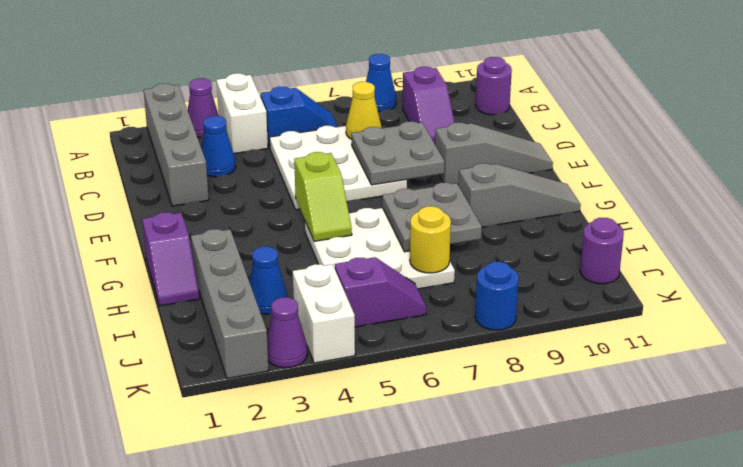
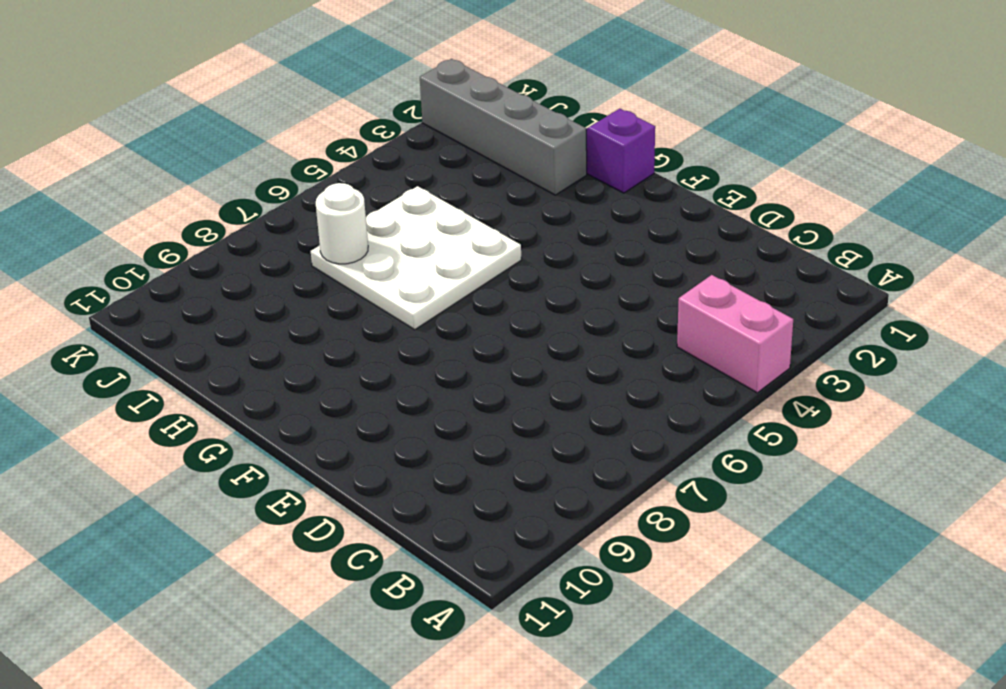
pink brick A4:B4 level 1 -> white brick A4:B4 level 1
white round brick I7 level 2 -> yellow round brick I7 level 2
none -> grey brick A2:D2 level 1
none -> purple cone A3 level 1
none -> blue cone A8 level 1

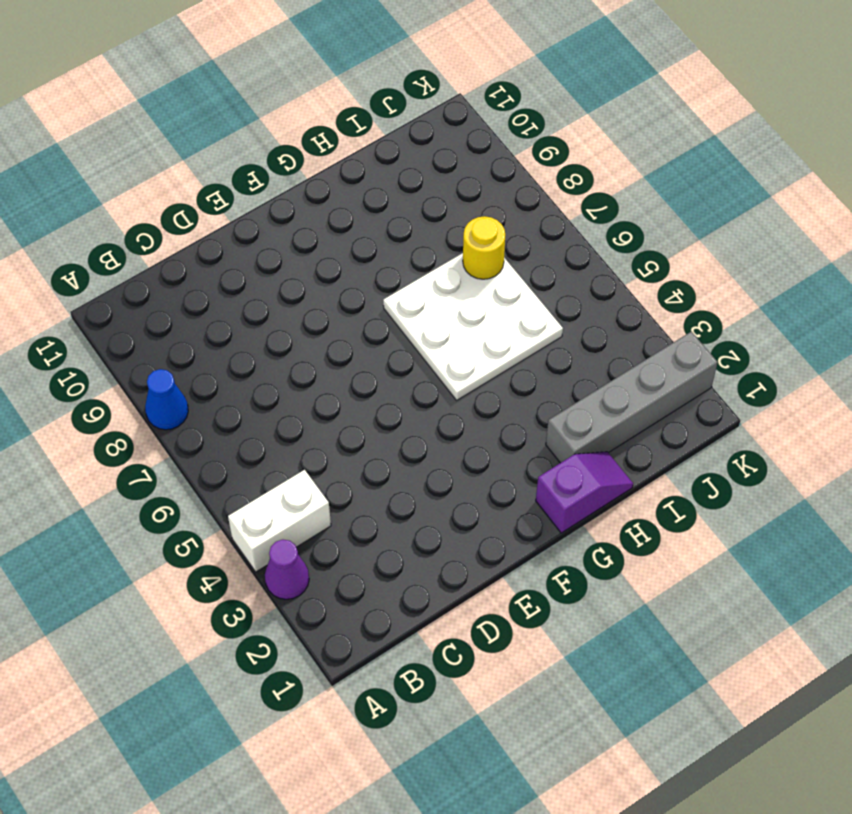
none -> grey brick A2:D2 level 1
none -> blue slope B5:B6 level 1 top 5
none -> purple slope B9:C9 level 1 top B

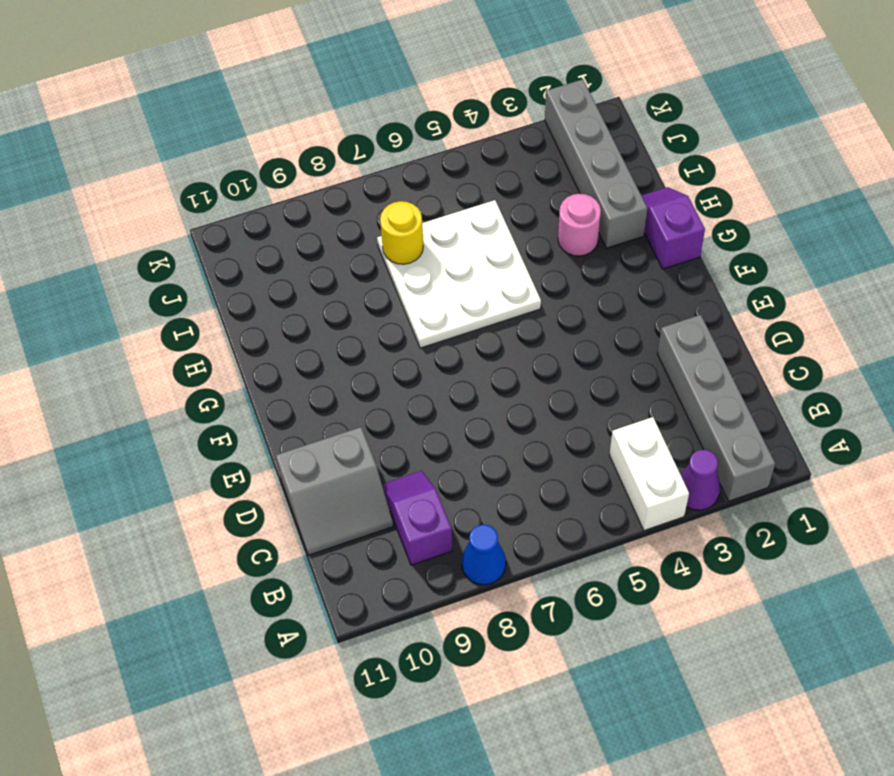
grey slope C10:D11 level 1 top D -> none
pink round brick H3 level 1 -> none
none -> blue slope B5:B6 level 1 top 5
none -> purple round brick B11 level 1
none -> blue cone C3 level 1

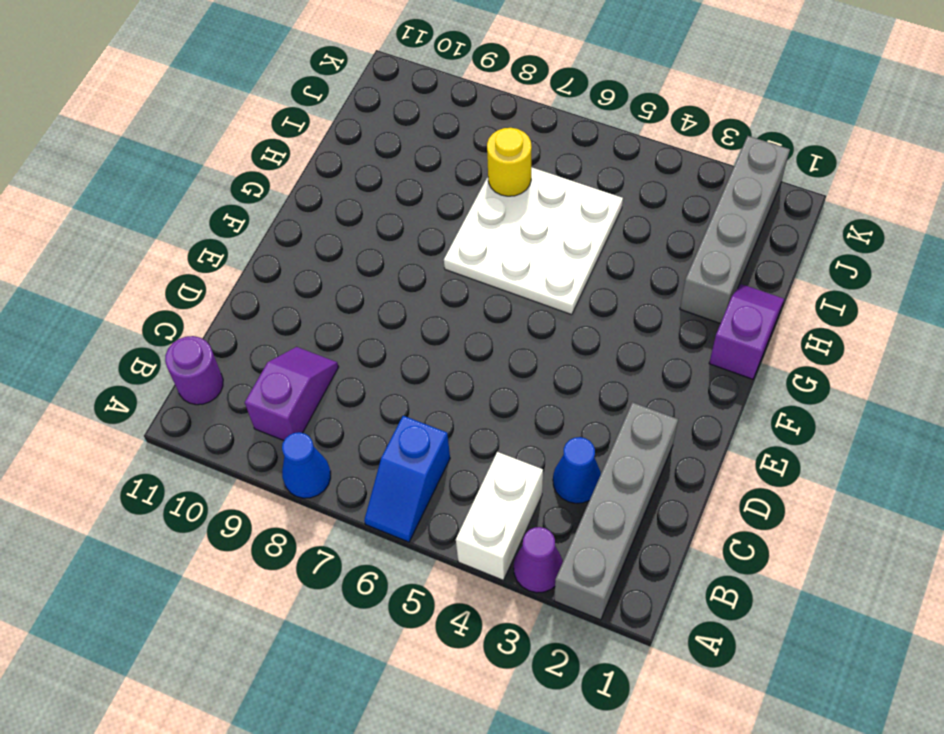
blue slope A6:B6 level 1 top B -> blue slope B5:B6 level 1 top 5
none -> white plate C5:E7 level 1
none -> grey slope E9:E11 level 1 top 9
none -> grey slope G9:G11 level 1 top 9

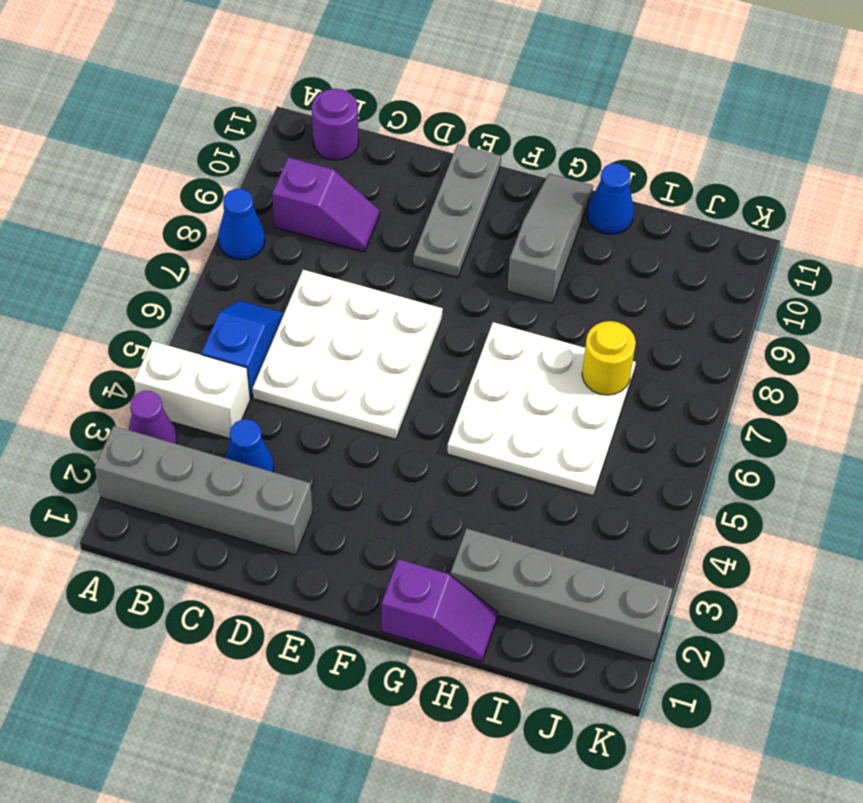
grey plate E9:E11 level 1 -> grey slope E9:E11 level 1 top 9
blue cone H11 level 1 -> blue cone I3 level 1
none -> white brick J4:K4 level 1
none -> purple slope J5:J6 level 1 top 5
none -> purple round brick J11 level 1

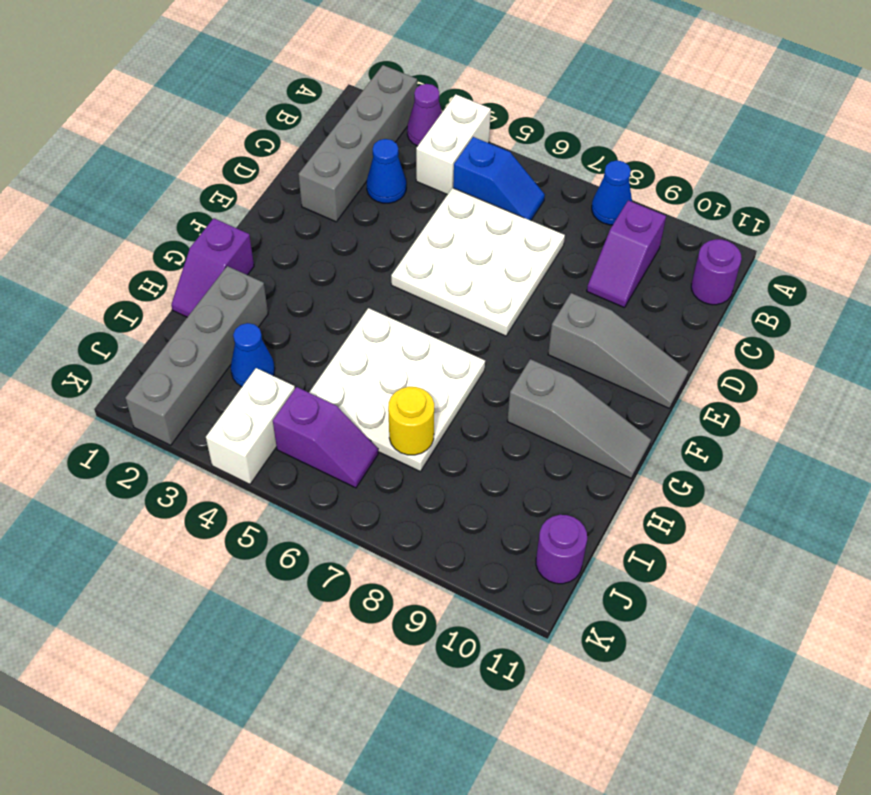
none -> purple cone K3 level 1
none -> blue round brick K8 level 1
none -> yellow cone C7 level 2

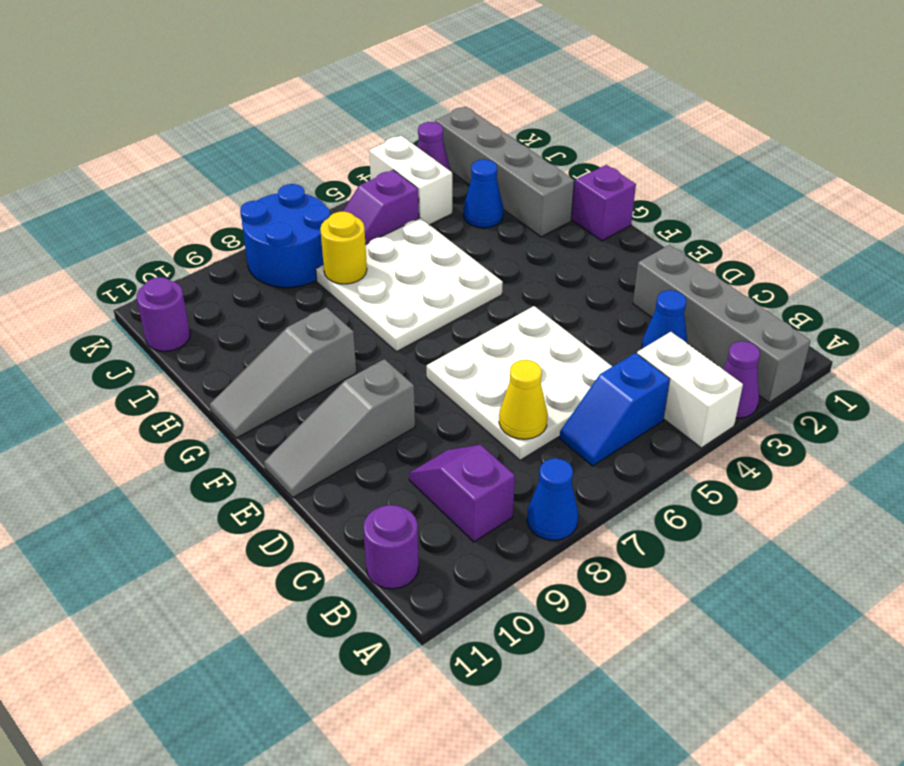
blue round brick J7:K8 level 1 -> blue round brick K8 level 1
none -> grey plate D7:E8 level 2
none -> lime slope F5:G5 level 2 top F
none -> grey plate G7:H8 level 2

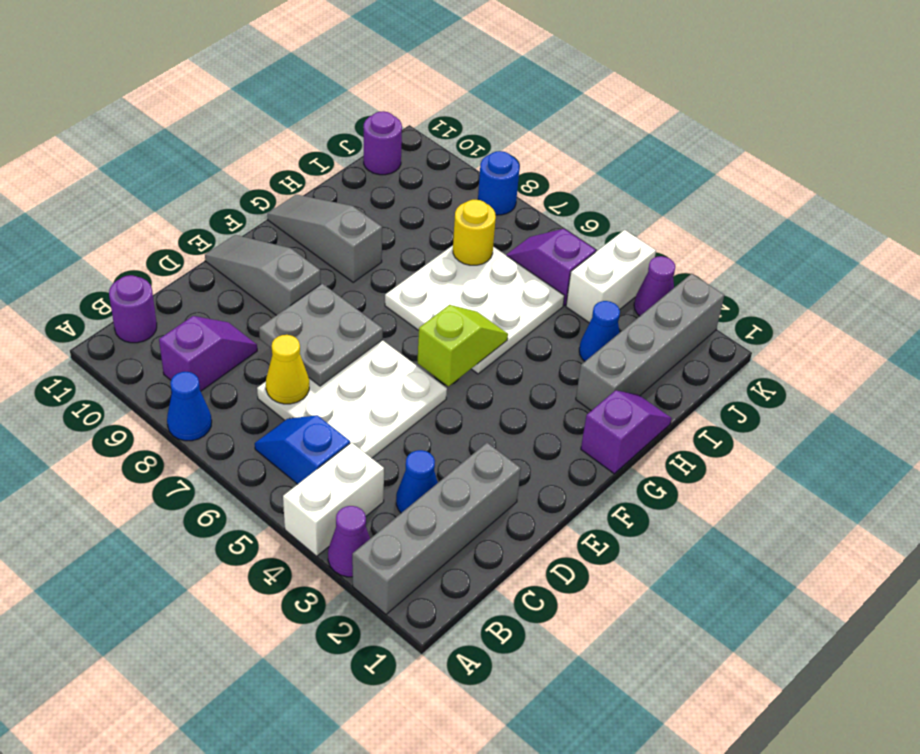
none -> grey plate G7:H8 level 2

